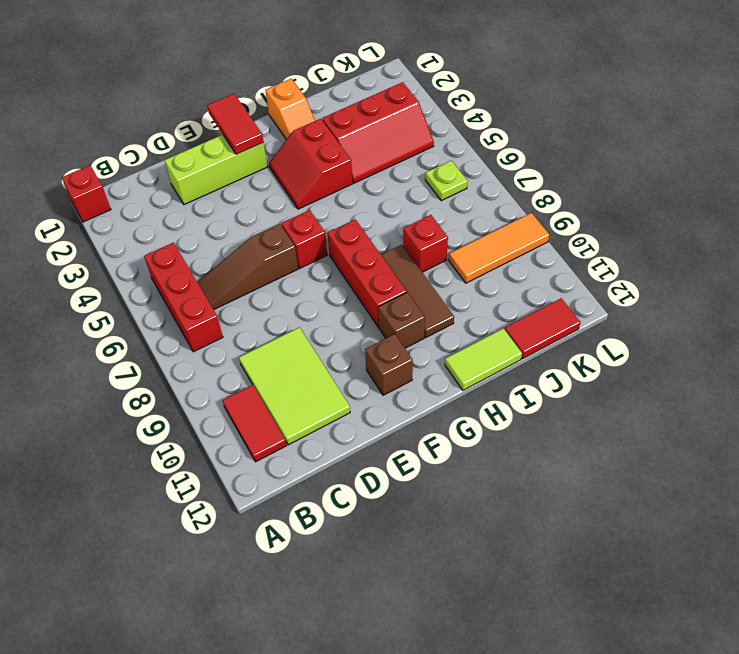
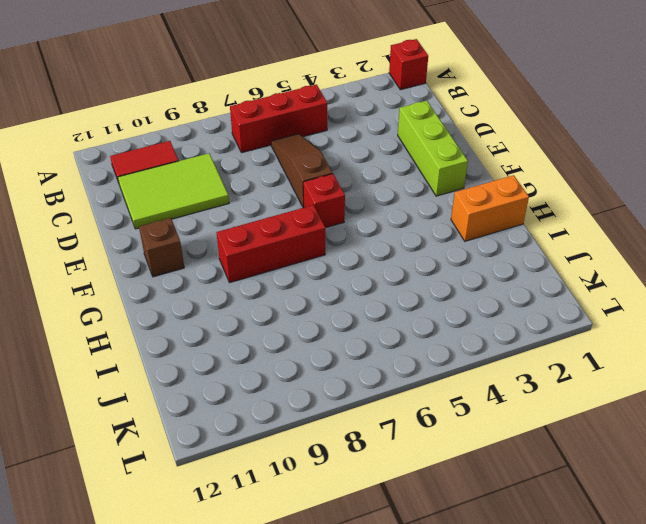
orange brick H1:H2 level 1 -> orange slope H1:H2 level 1 top 1
none -> red slope G3:H4 level 1 top H
none -> brown brick G10 level 1
none -> brown tile H8:H10 level 1

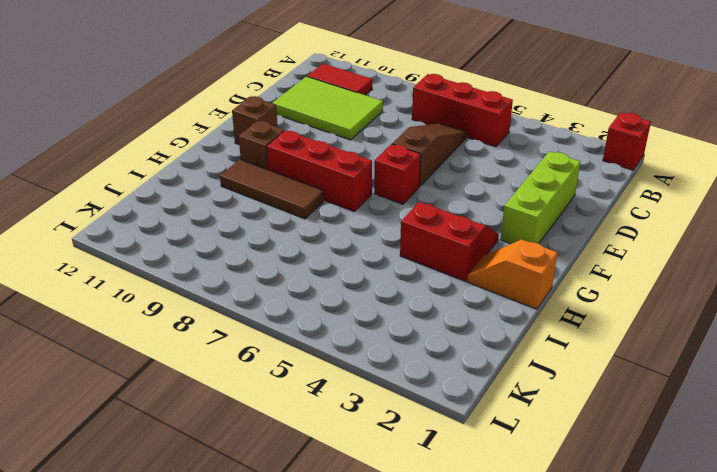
none -> lime tile H12:I12 level 1
none -> red slope I3:K4 level 1 top 3
none -> red brick I8 level 1

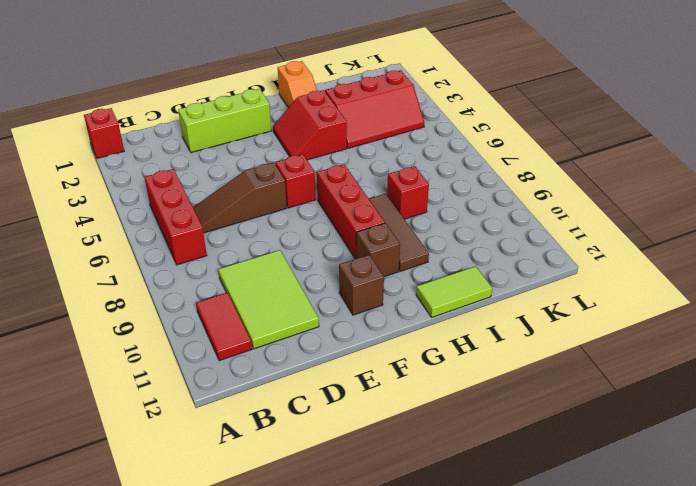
none -> orange tile J9:L9 level 1
none -> red tile J12:K12 level 1
none -> lime plate K6 level 1

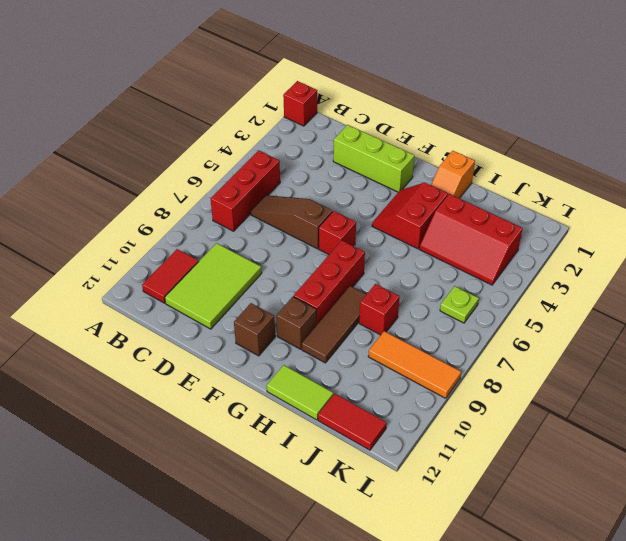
none -> red tile F1:F2 level 2

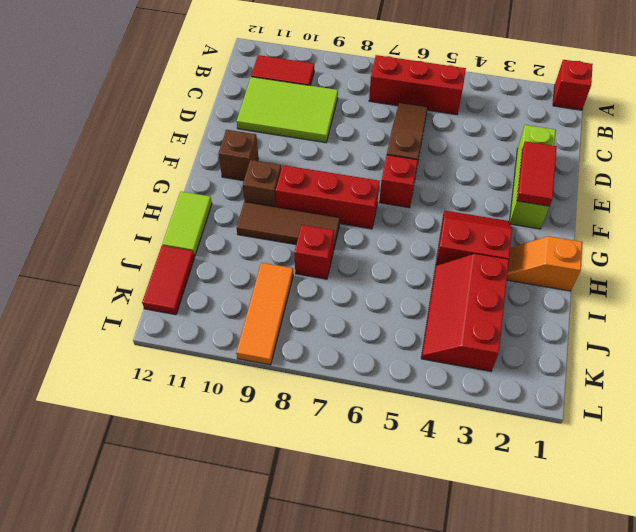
red tile E2:F2 level 2 -> red tile F1:F2 level 2
none -> lime plate K6 level 1

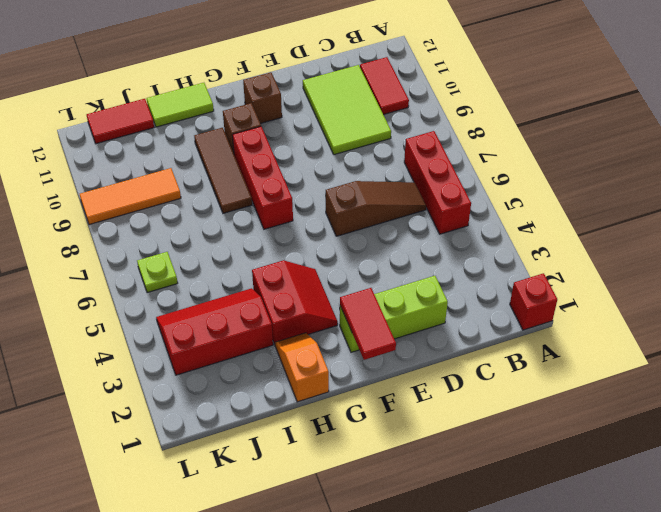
none -> red brick F6 level 1
none -> red brick I8 level 1

